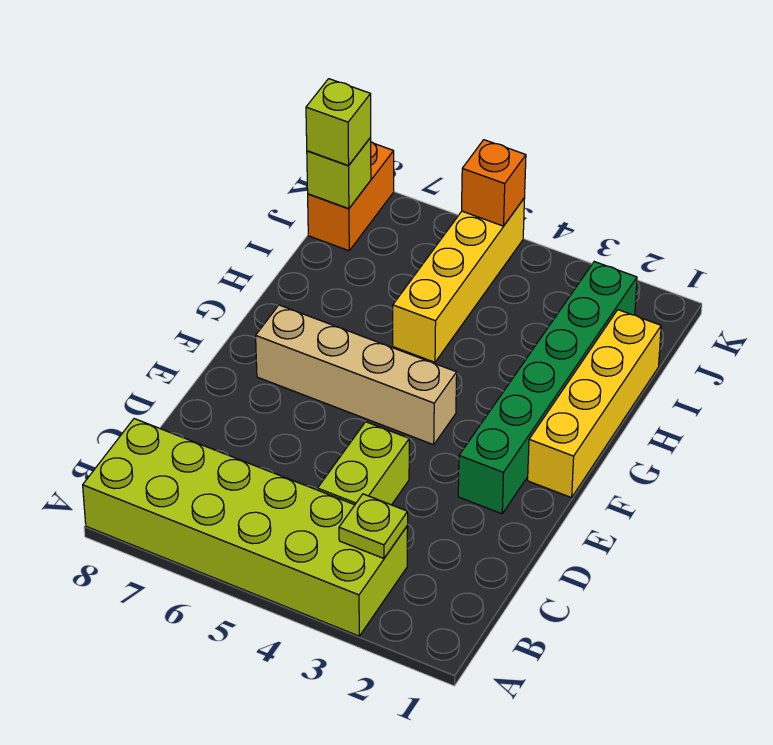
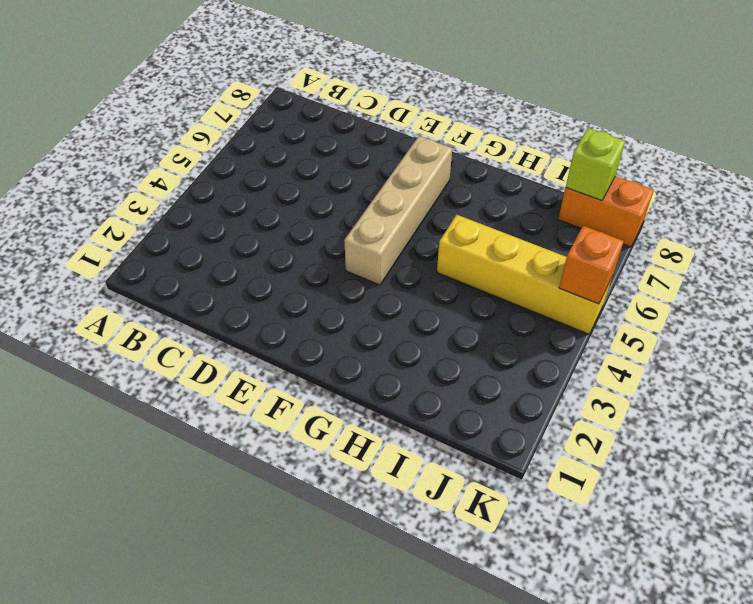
none -> lime brick A3:B8 level 1
none -> lime brick C4:D4 level 1

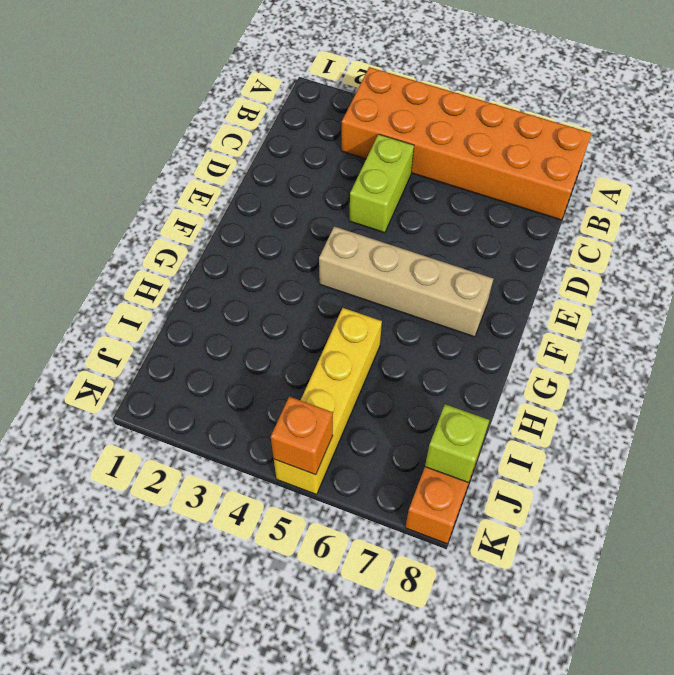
orange brick A3:B8 level 1 -> lime brick A3:B8 level 1
none -> green brick E2:J2 level 1
none -> yellow brick F1:I1 level 1

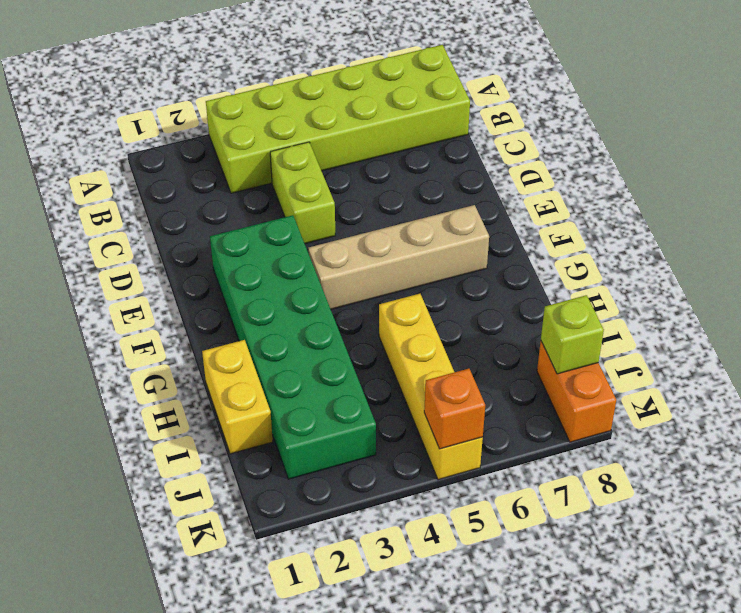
green brick E2:J3 level 1 -> green brick E2:J2 level 1
yellow brick H1:I1 level 1 -> yellow brick F1:I1 level 1
none -> lime plate B3 level 2
none -> lime brick J8 level 3

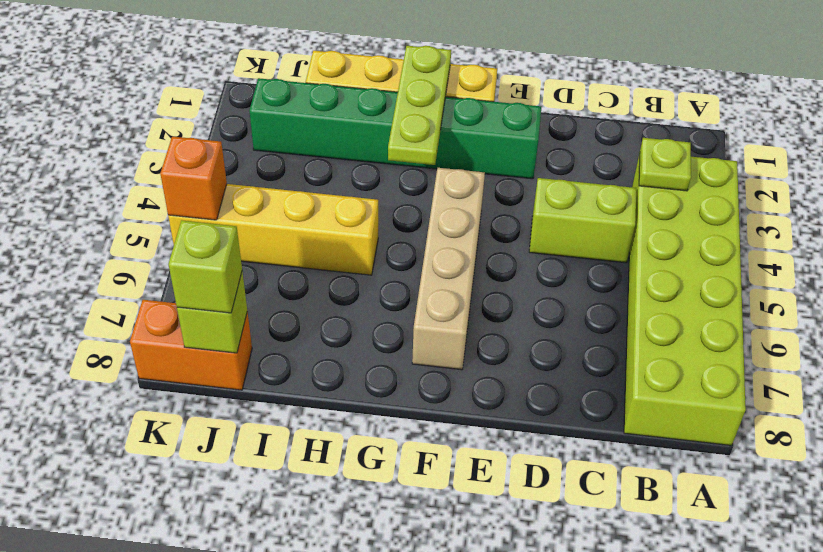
lime plate G1:G3 level 2 -> none

